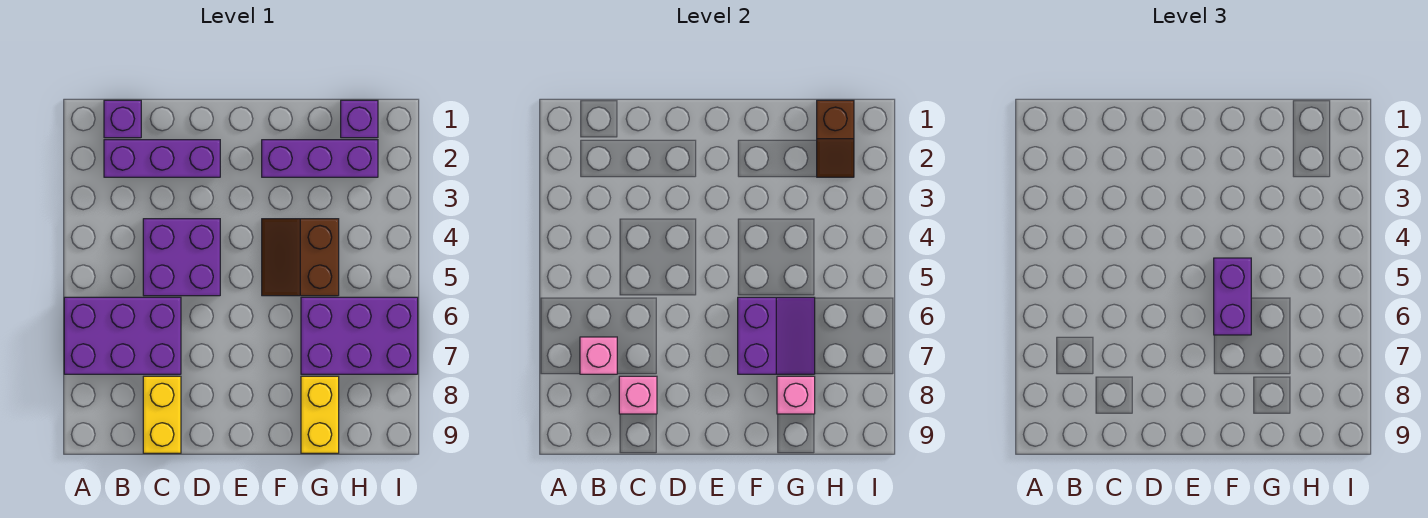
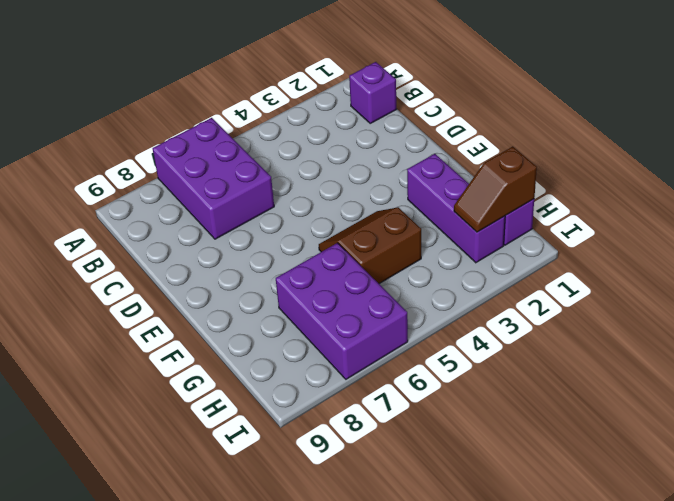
none -> purple brick B2:D2 level 1
none -> purple brick C4:D5 level 1
none -> yellow brick C8:C9 level 1

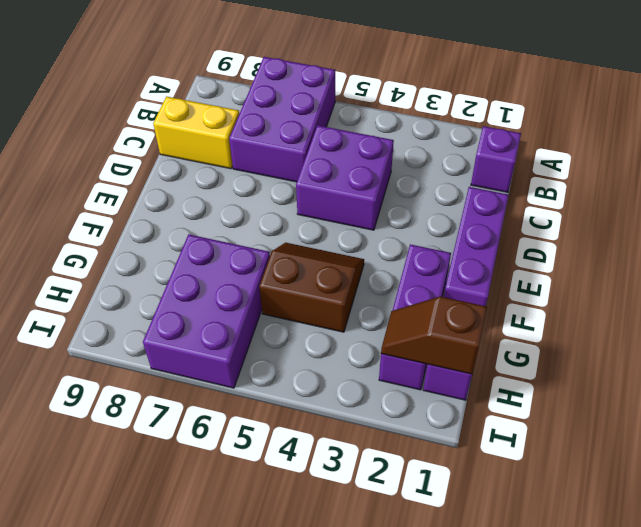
purple brick D1:F1 level 1 -> purple brick B2:D2 level 1
none -> yellow brick G8:G9 level 1
none -> pink brick B7 level 2
none -> pink brick C8 level 2

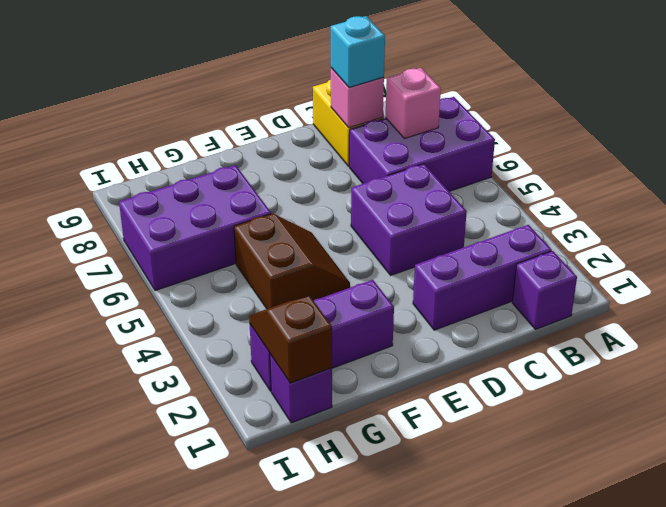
cyan brick C8 level 3 -> none
none -> yellow brick G8:G9 level 1
none -> purple slope F6:G7 level 2 top F
none -> pink brick G8 level 2

